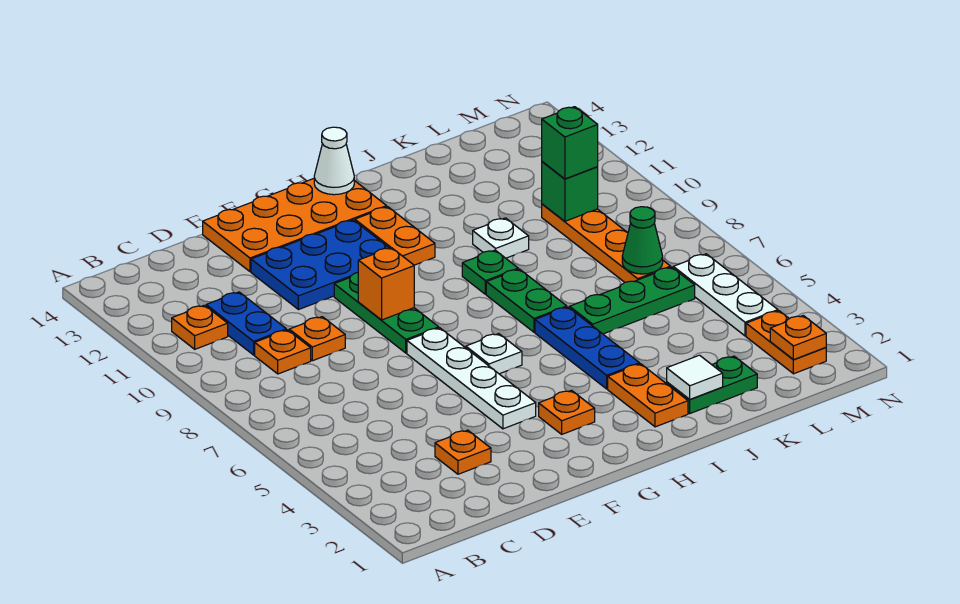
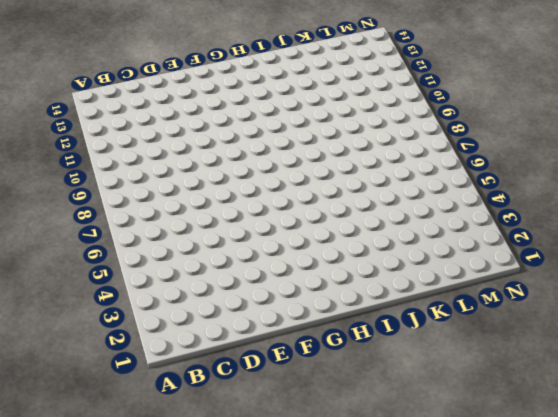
none -> orange plate B11 level 1
none -> orange plate C9 level 1
none -> blue plate C10:C11 level 1

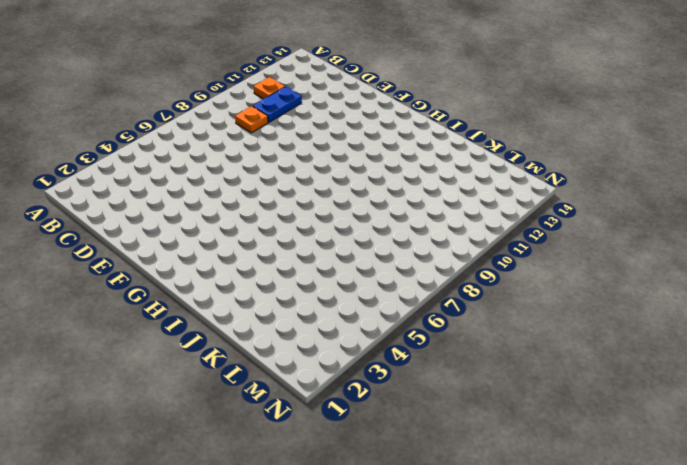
none -> orange plate D3 level 1
none -> orange plate D9 level 1
none -> blue plate E11:G12 level 1

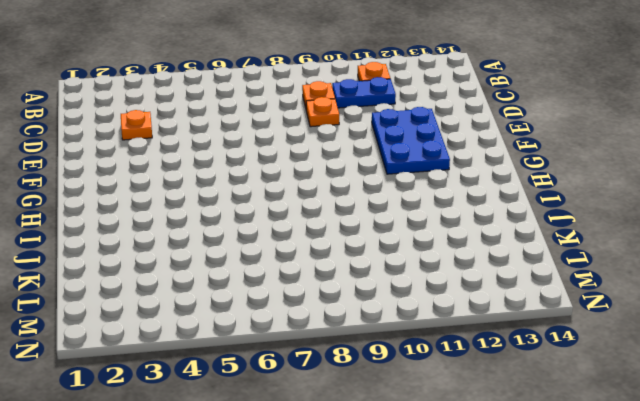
none -> orange plate E13:H14 level 1
none -> white plate F4:F7 level 1
none -> green plate F8:F10 level 1

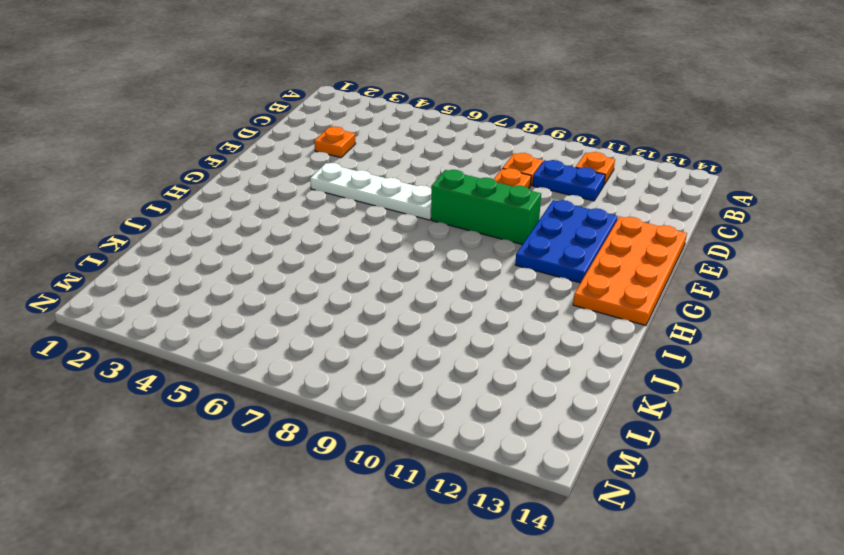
green brick F8:F10 level 1 -> green plate F8:F10 level 1
none -> orange plate G3 level 1
none -> white plate G6 level 1
none -> orange plate H11:H12 level 1

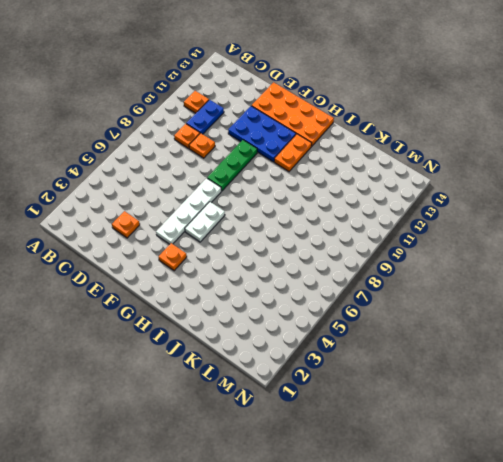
white plate G5:G6 level 1 -> white plate G6 level 1
none -> orange plate I2:I3 level 1
none -> blue plate I4:I6 level 1
none -> green plate I7:I8 level 1

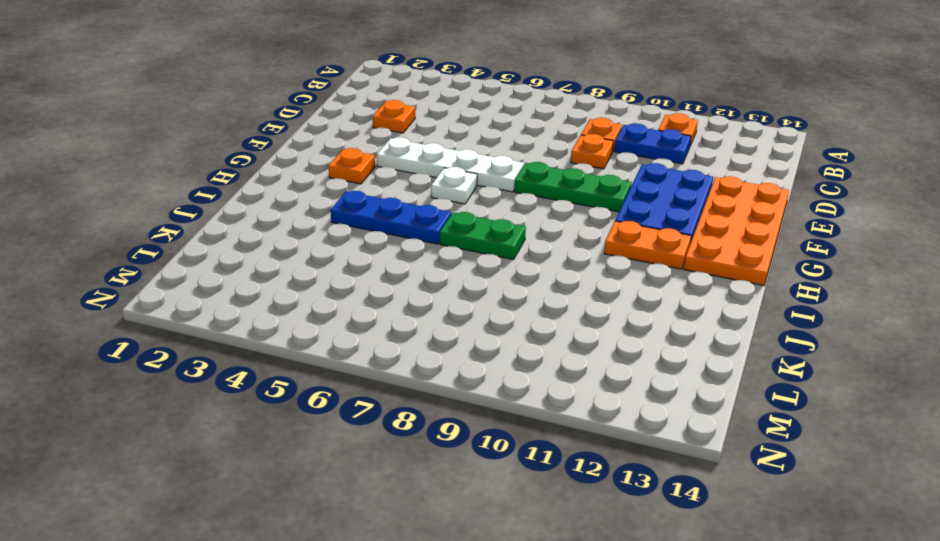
none -> orange plate I2:I3 level 1
none -> green plate I9 level 1
none -> green plate J2:K2 level 1

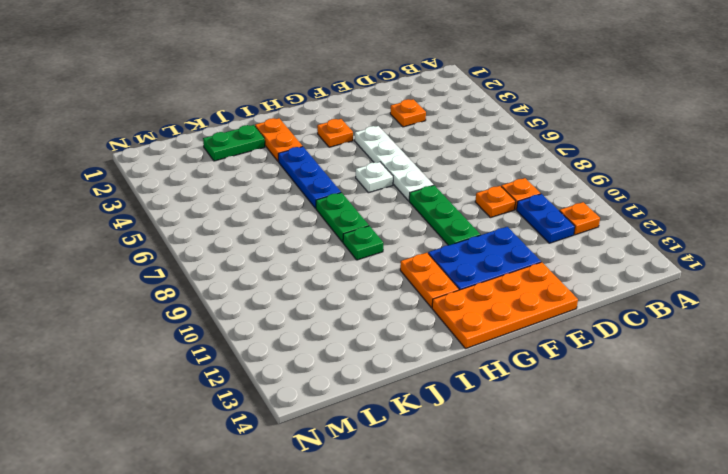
none -> green plate J6:L6 level 1
none -> white plate J10 level 1
none -> orange plate L7:L10 level 1

